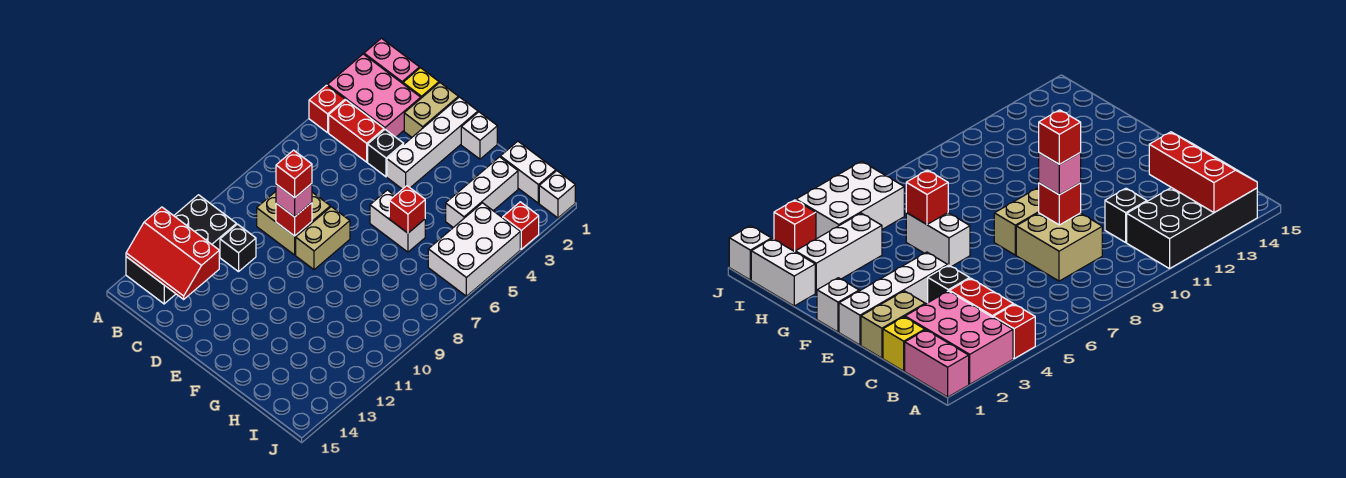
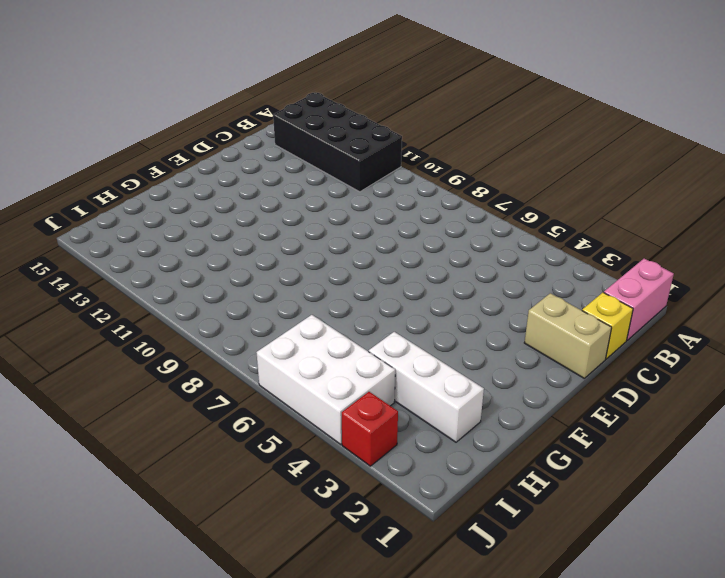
none -> pink brick A2:C3 level 1
none -> red brick A4 level 1
none -> red brick B4:C4 level 1

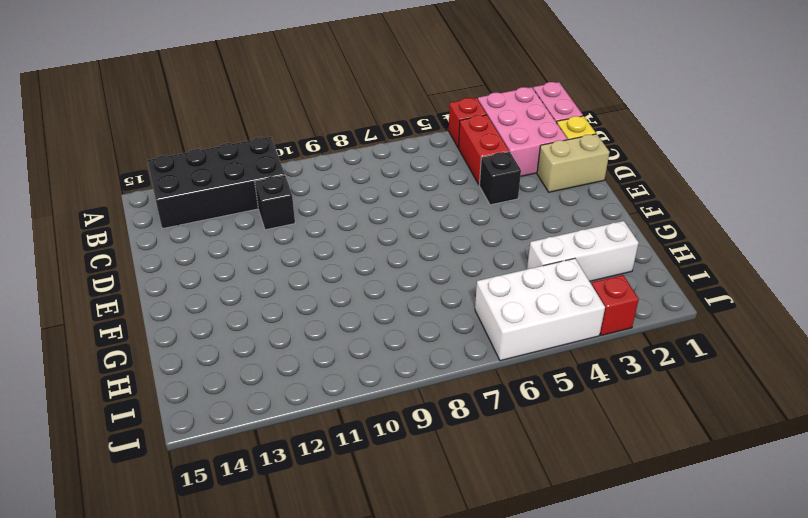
none -> tan brick C8:D9 level 1
none -> white brick E1:E4 level 1
none -> tan brick E8:E9 level 1

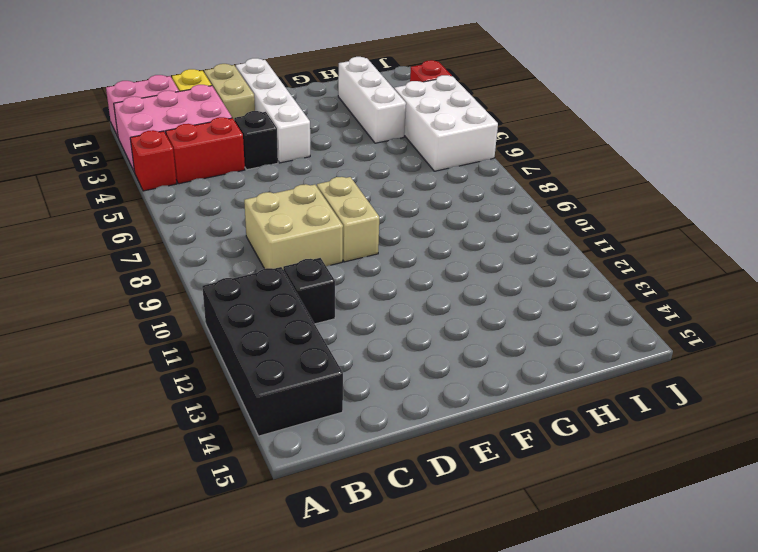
none -> white brick F1 level 1
none -> white brick F6:G6 level 1
none -> white brick H1:I1 level 1

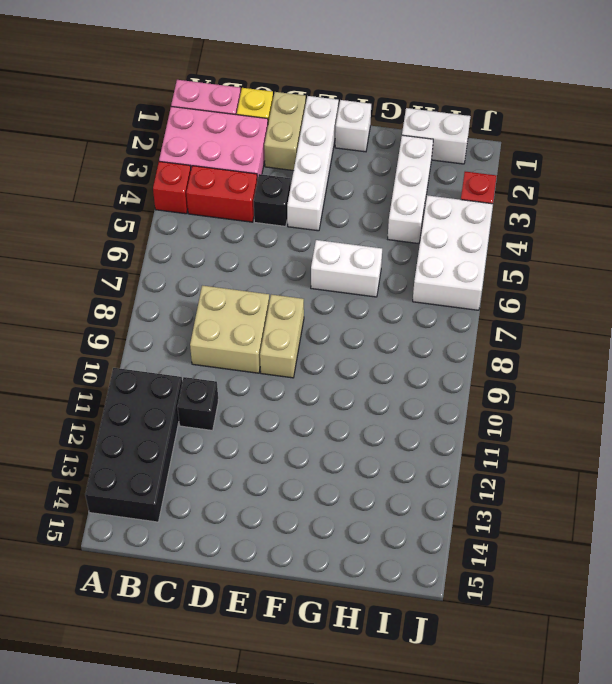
none -> white brick J1 level 1
none -> red slope A13:C14 level 2 top 13
none -> red brick D9 level 2

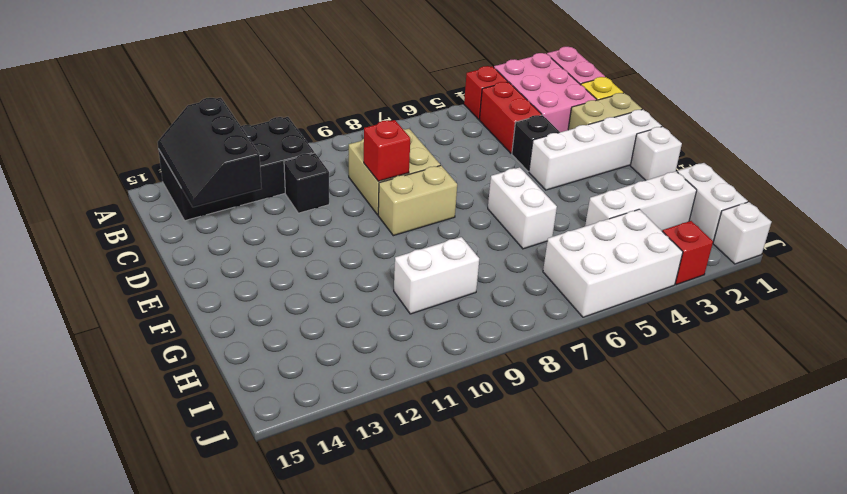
black slope A13:C14 level 2 top 13 -> red slope A13:C14 level 2 top 13
white brick H9:H10 level 1 -> none
none -> red brick G6 level 2
none -> pink brick D9 level 3
none -> red brick D9 level 4

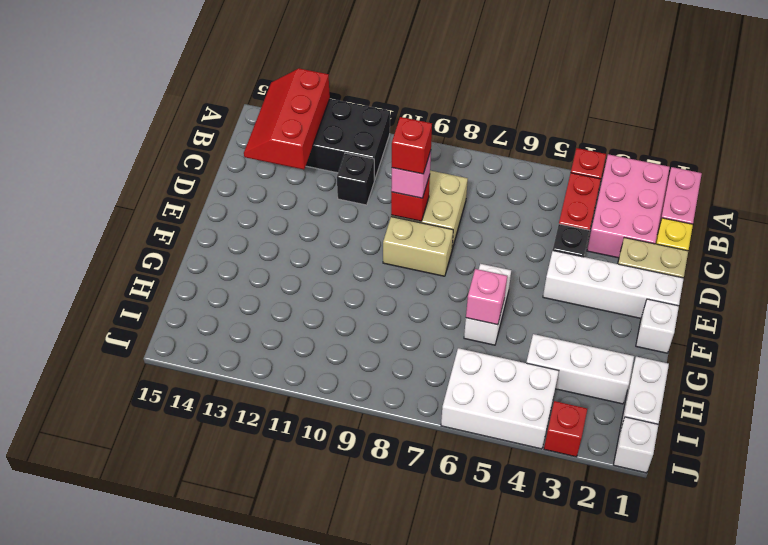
pink brick G6 level 2 -> red brick G6 level 2

